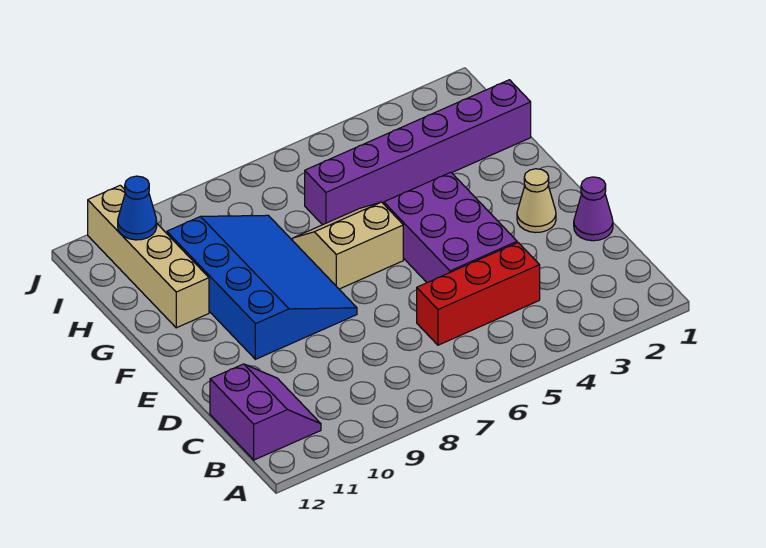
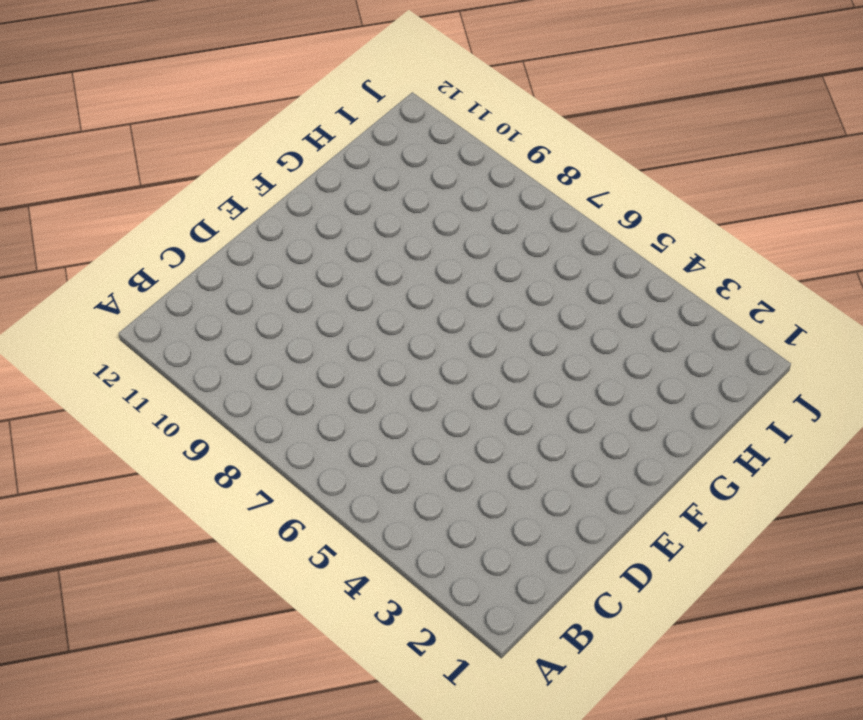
none -> purple slope B11:C12 level 1 top 12
none -> red brick C4:C6 level 1

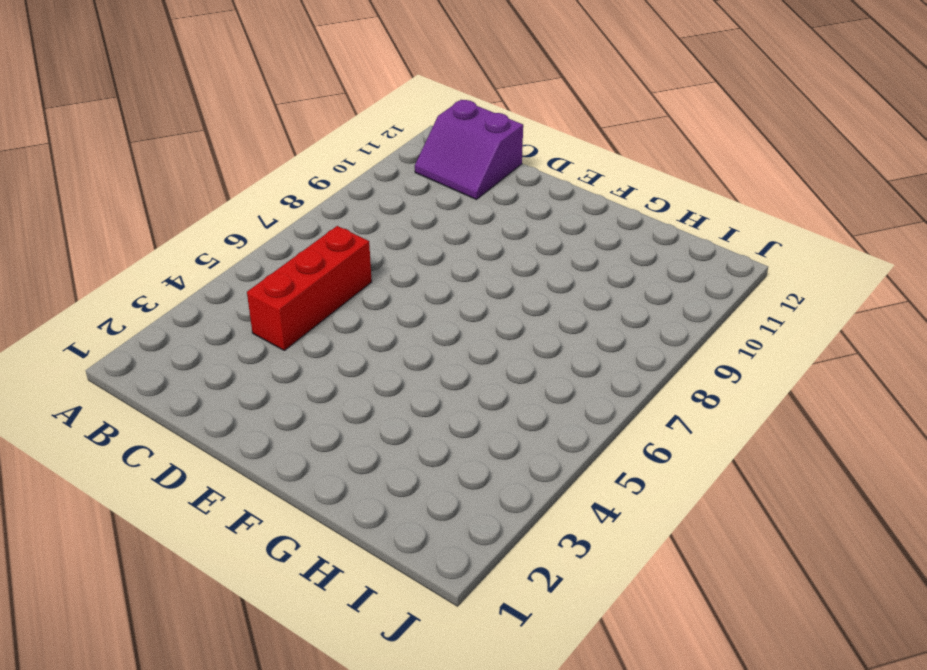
none -> purple cone D1 level 1
none -> purple brick D4:F5 level 1

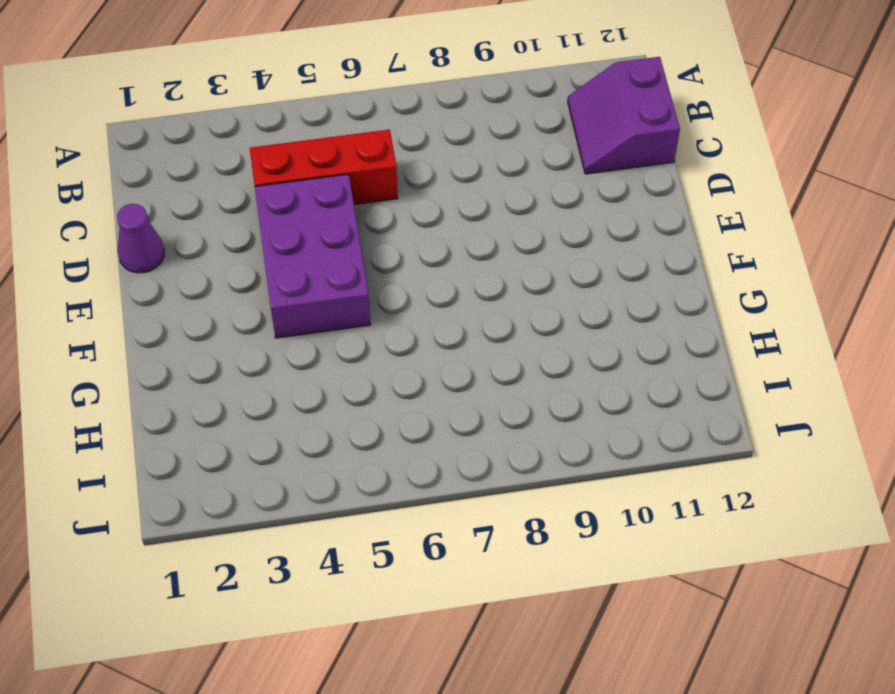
none -> tan cone E2 level 1
none -> blue slope E8:H10 level 1 top 10

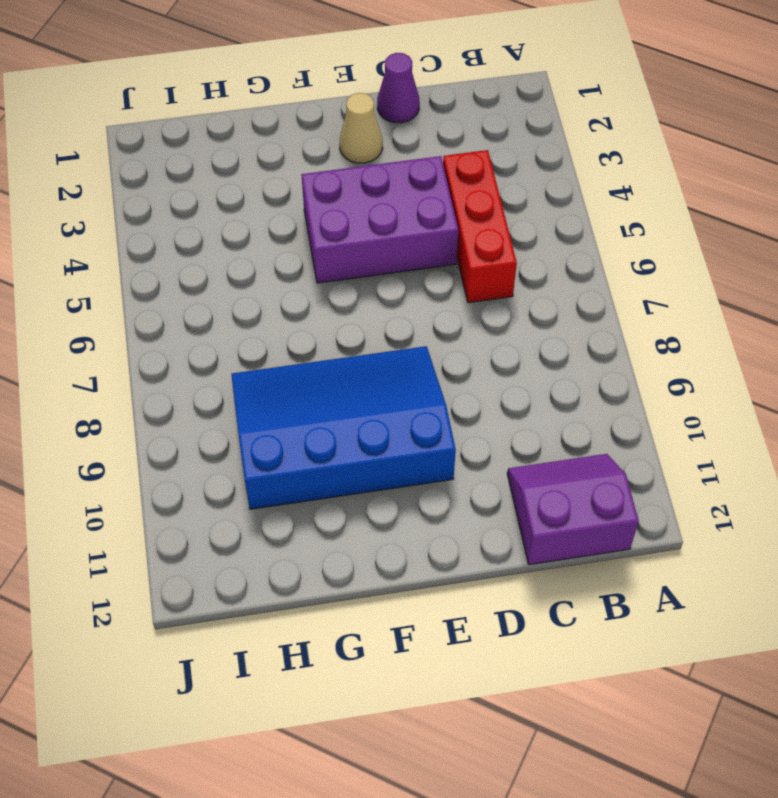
none -> tan slope F6:G7 level 1 top F
none -> tan brick G11:J11 level 1

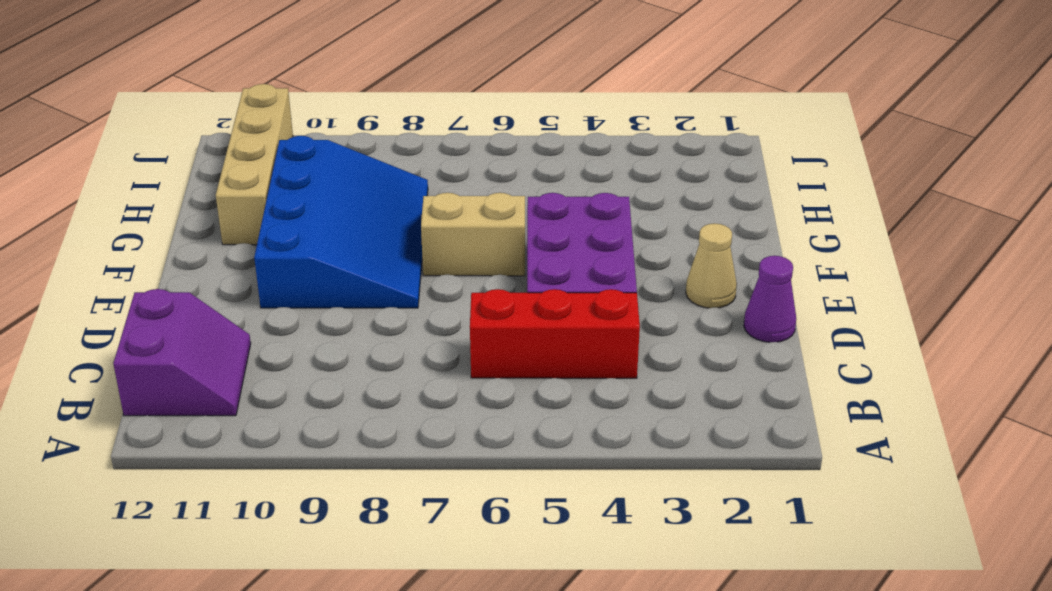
none -> purple brick H1:H6 level 1
none -> blue cone I11 level 2

